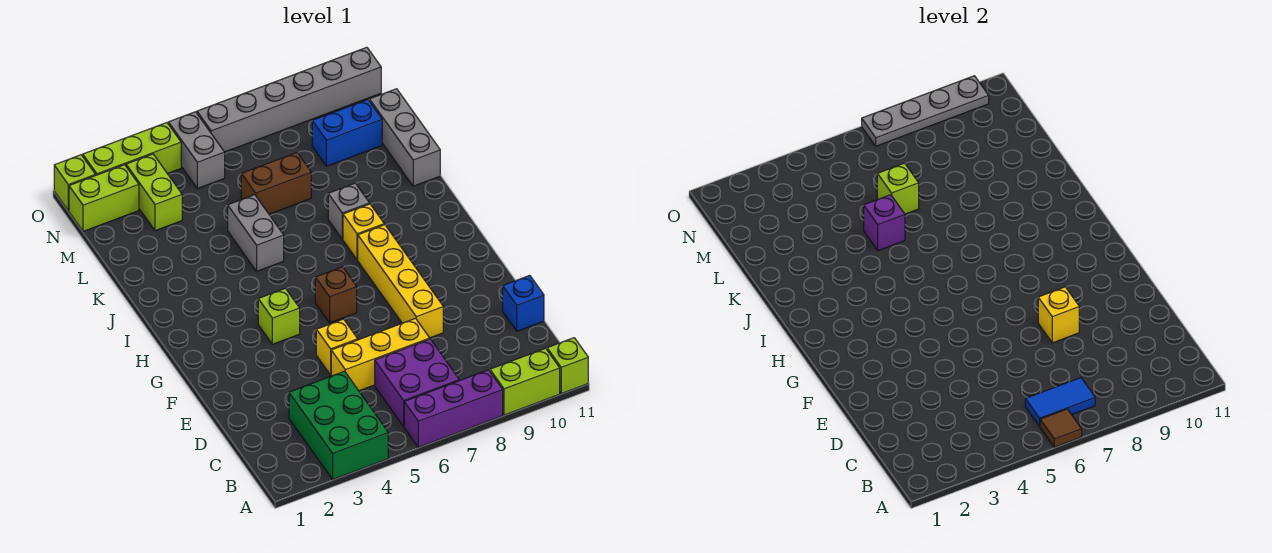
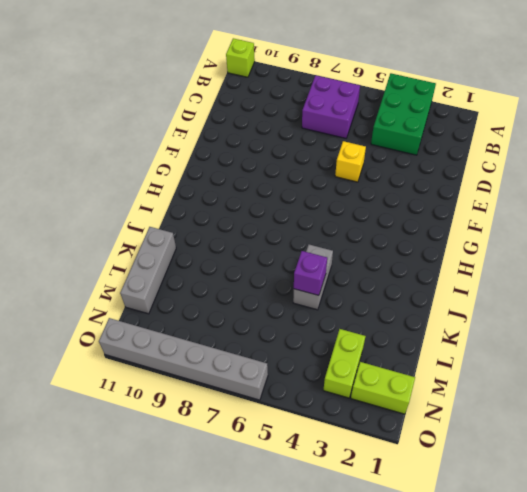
none -> purple brick A6:A8 level 1
none -> lime brick A9:A10 level 1
none -> yellow brick D5:D7 level 1

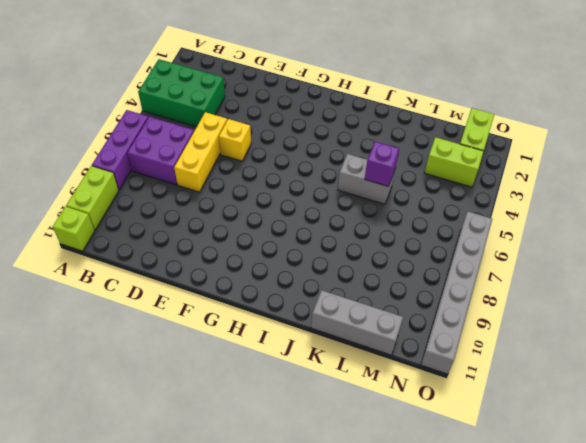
none -> blue brick D11 level 1
none -> yellow brick E8:H8 level 1
none -> lime brick G4 level 1

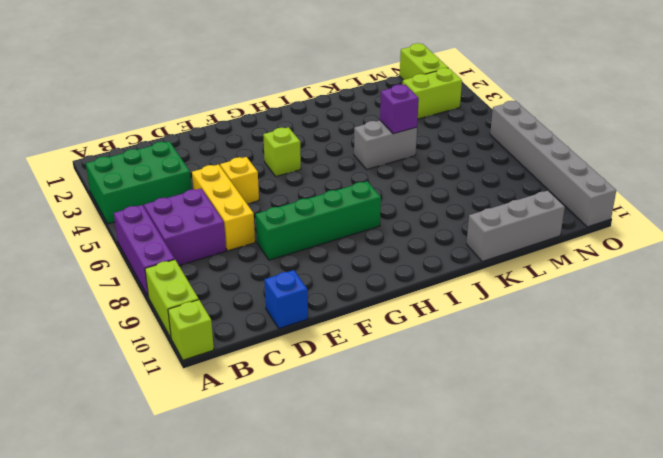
green brick E8:H8 level 1 -> yellow brick E8:H8 level 1
none -> brown brick G6 level 1
none -> yellow brick I8 level 1
none -> grey brick J8 level 1

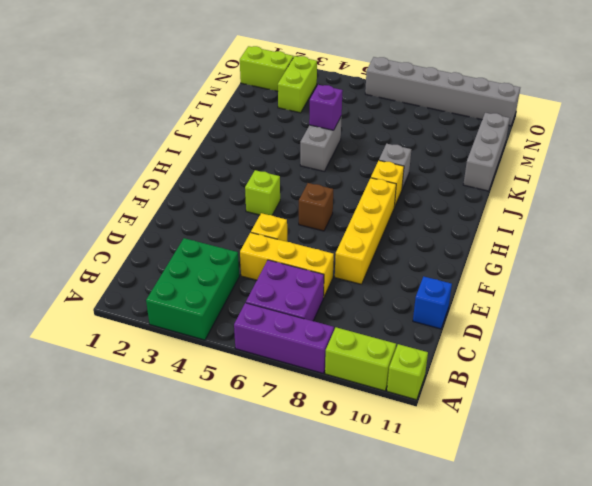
none -> brown brick L6:L7 level 1
none -> blue brick M9:M10 level 1
none -> grey brick N5:O5 level 1

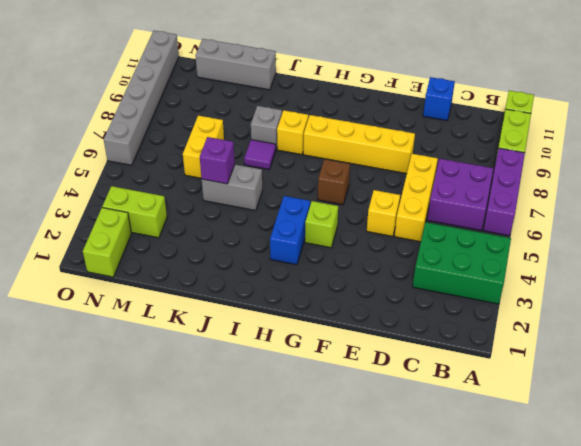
blue brick H3:H4 level 1 -> blue brick M9:M10 level 1
purple tile J7 level 1 -> none
yellow brick L6:L7 level 1 -> brown brick L6:L7 level 1
none -> grey brick N5:O5 level 1
none -> lime brick O1 level 1
none -> lime brick O2:O4 level 1

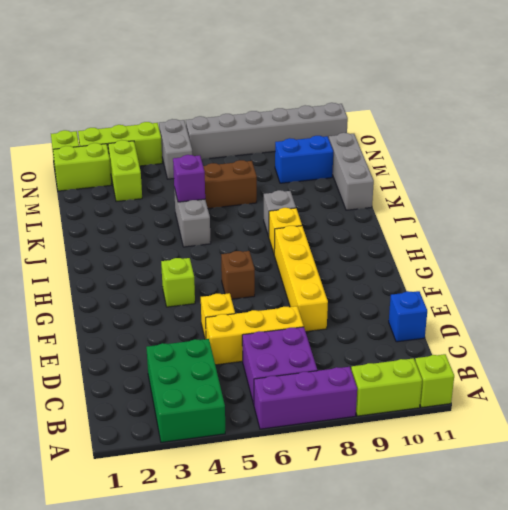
none -> brown tile A6 level 2
none -> blue tile B6:B7 level 2
none -> yellow brick E8 level 2

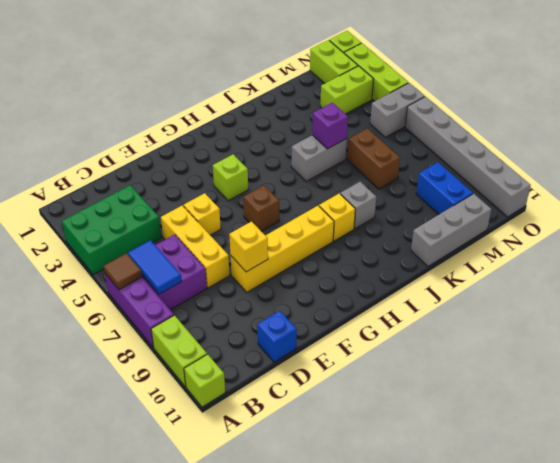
none -> lime brick L6 level 2
none -> grey plate O7:O10 level 2

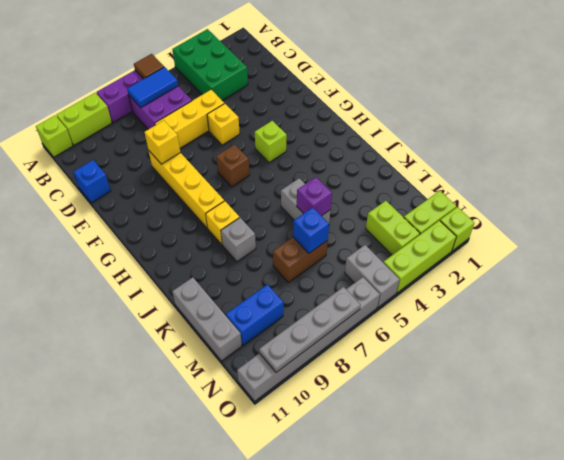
blue brick L6 level 2 -> lime brick L6 level 2

